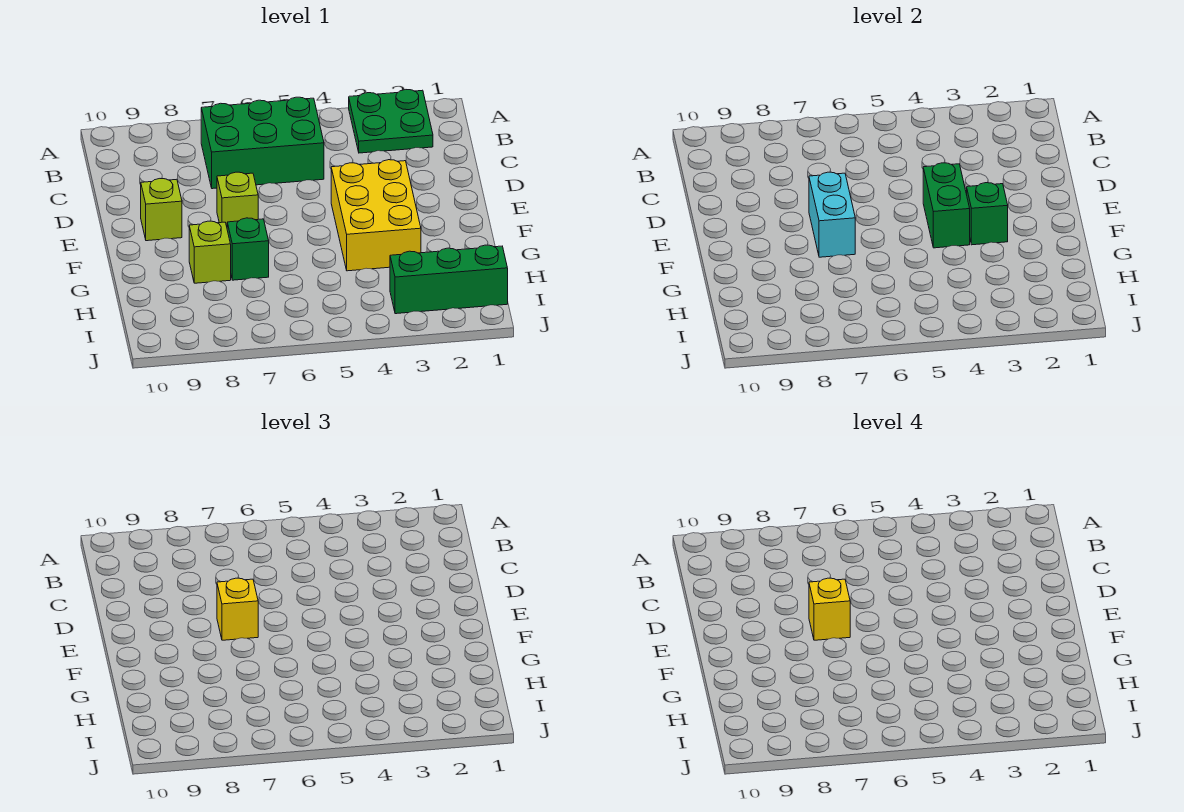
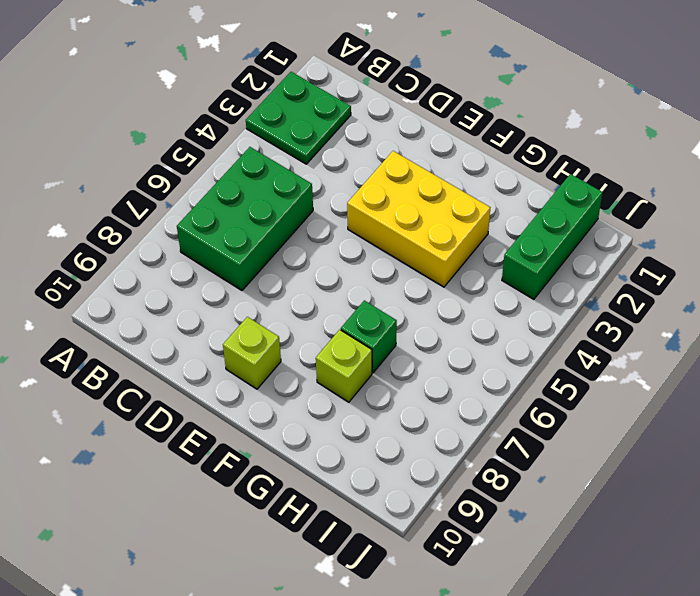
none -> lime brick E7 level 1
none -> green brick E4:F4 level 2
none -> cyan brick E7:F7 level 2

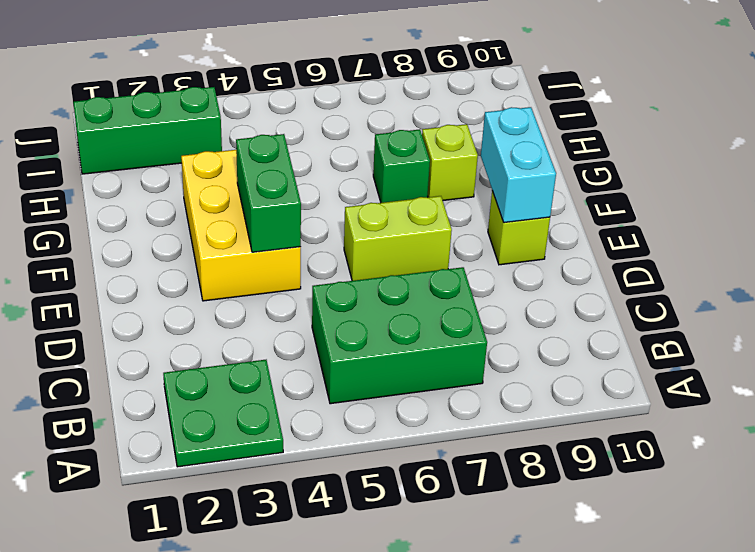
lime brick E6:E7 level 1 -> lime brick E7 level 1
cyan brick E9:F9 level 2 -> cyan brick E7:F7 level 2
none -> green brick F3 level 2
none -> yellow brick E7 level 3
none -> yellow brick E7 level 4

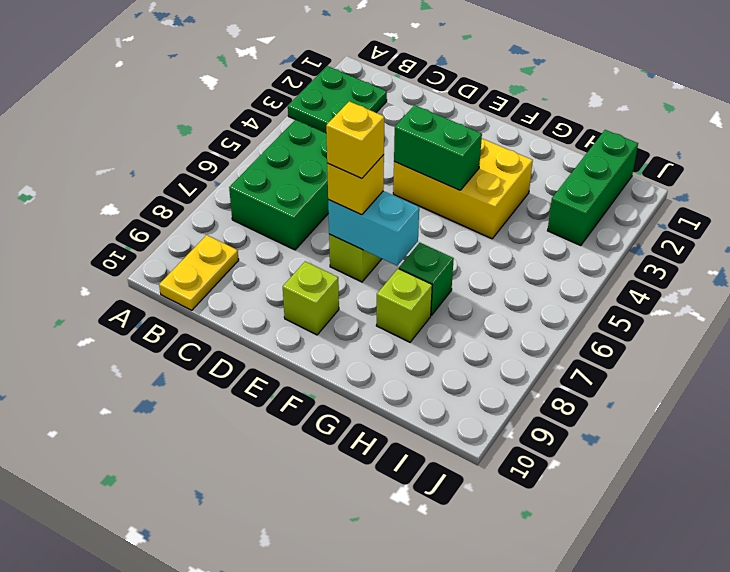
yellow plate B9:B10 level 1 -> none
none -> green brick F3 level 2

